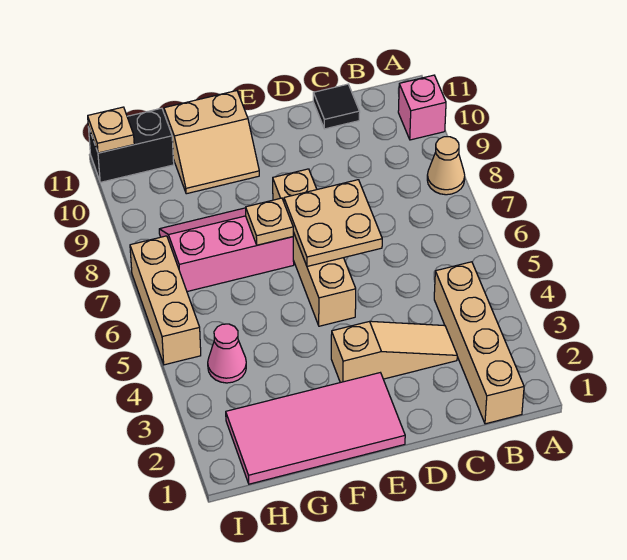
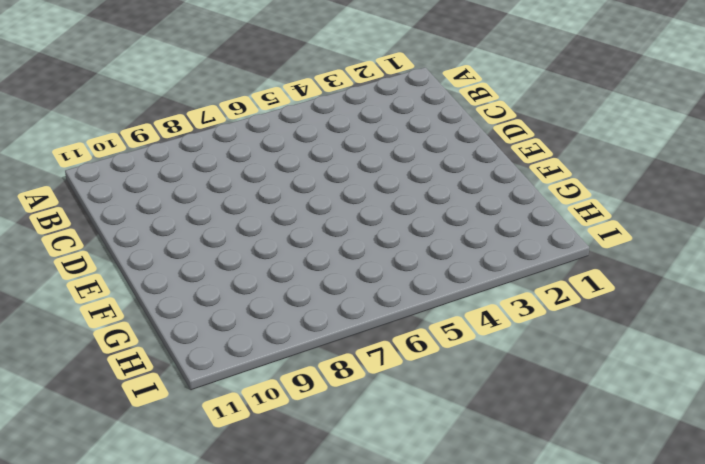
none -> tan cone A8 level 1
none -> pink brick A10 level 1
none -> tan brick B1:B4 level 1

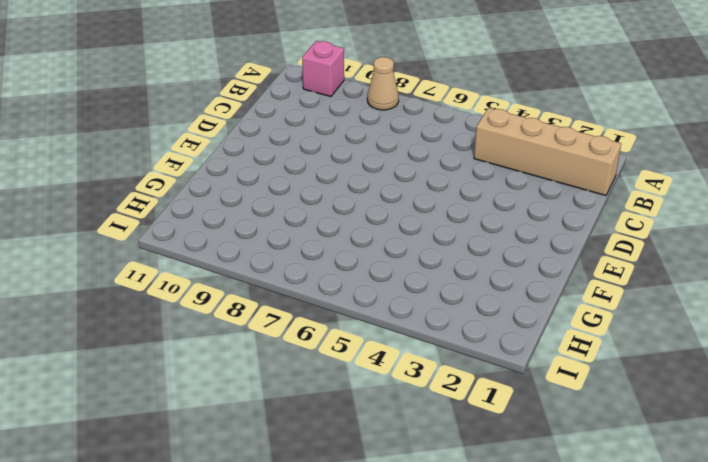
none -> tan slope C3:E3 level 1 top E
none -> black tile C11 level 1
none -> pink tile E1:H2 level 1

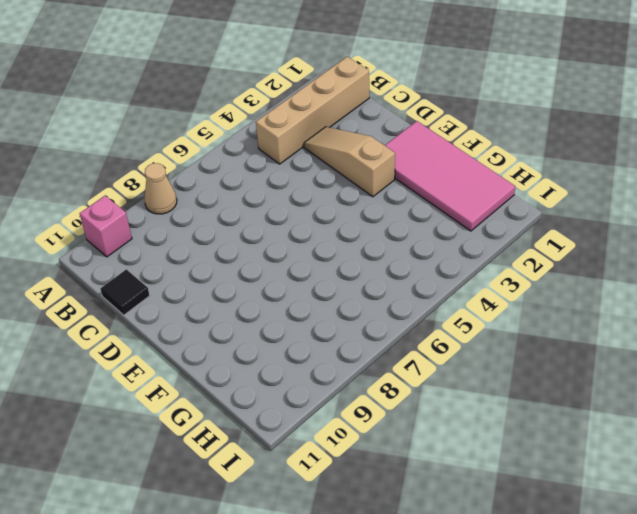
none -> tan brick E5:E8 level 1
none -> pink slope F7:H8 level 1 top 7
none -> tan slope F10:G11 level 1 top 11

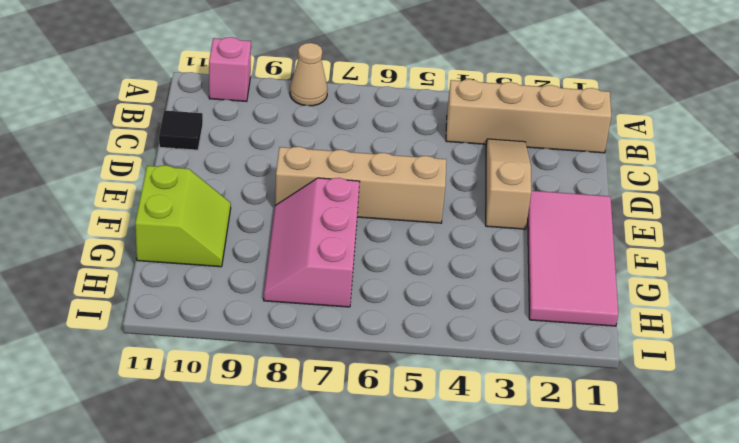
lime slope F10:G11 level 1 top 11 -> tan slope F10:G11 level 1 top 11
none -> pink cone H4 level 1
none -> black brick H11:I11 level 1
none -> tan brick I5:I7 level 1

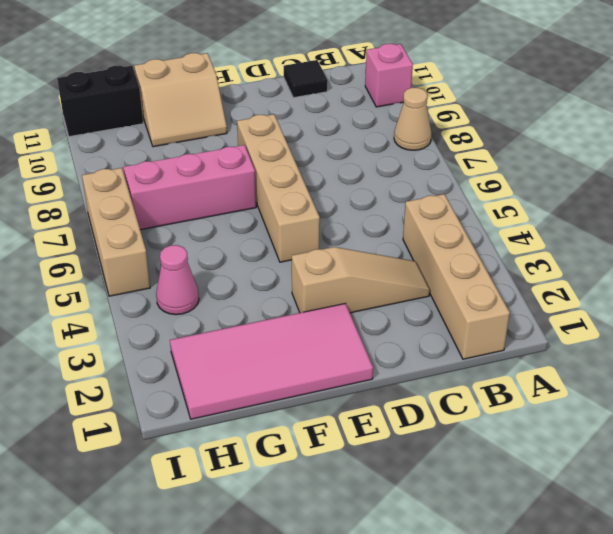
none -> tan plate D6:E7 level 2
none -> tan plate F7 level 2
none -> tan plate I11 level 2

